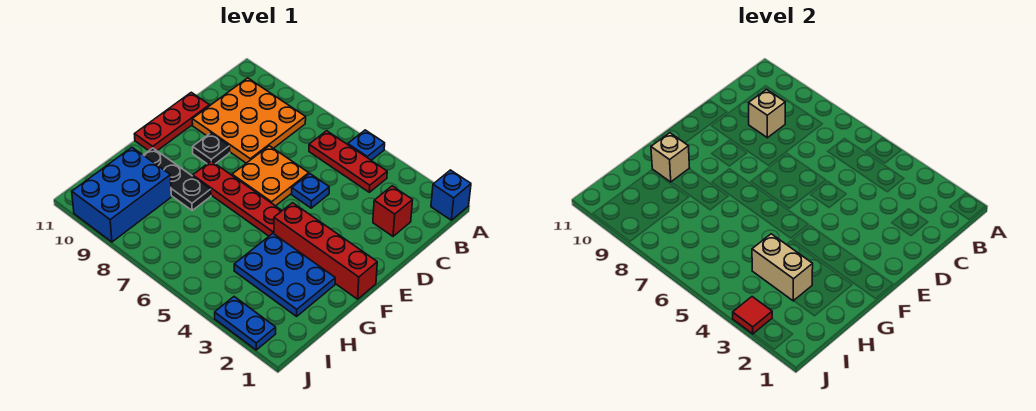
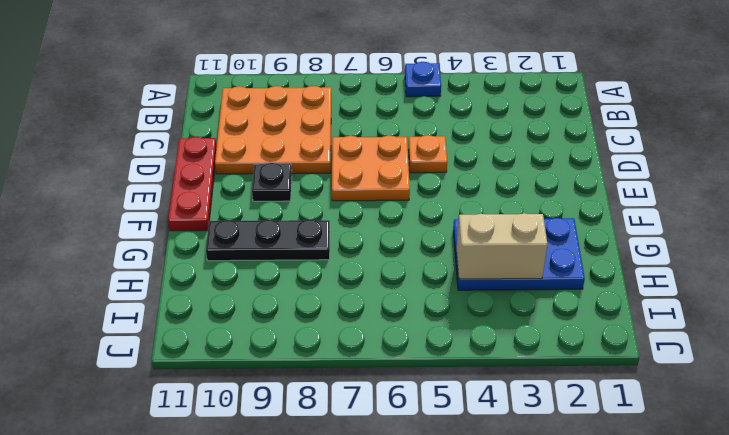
orange plate D5 level 1 -> blue plate D5 level 1
none -> blue brick A1 level 1
none -> red plate B4:B6 level 1
none -> red brick C2 level 1

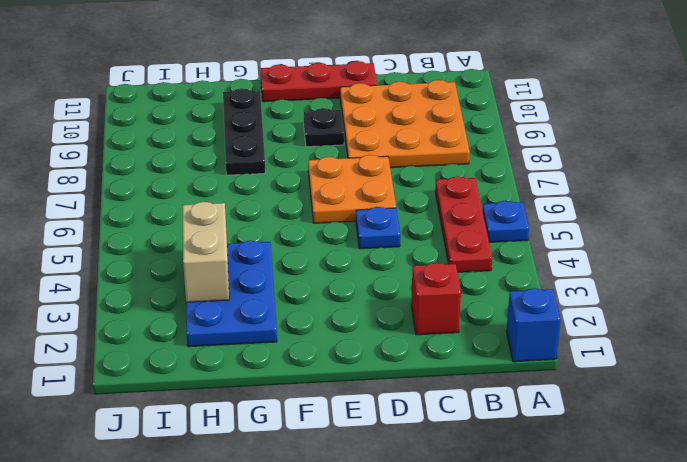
none -> red brick F1:F4 level 1
none -> red plate F5:F8 level 1
none -> blue brick H9:J10 level 1

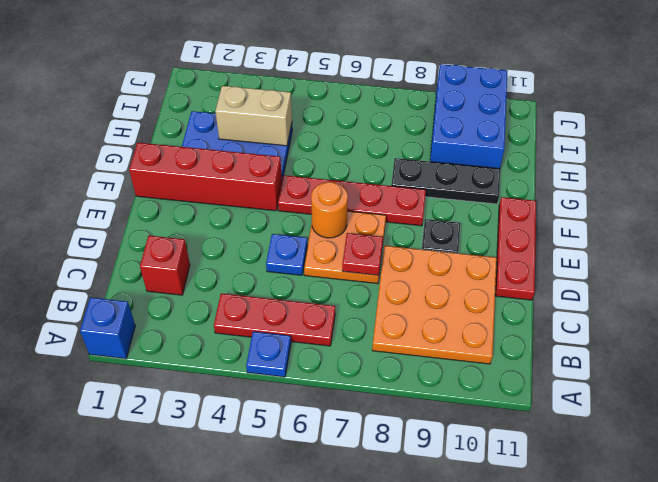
red plate D7 level 2 -> none
orange round brick E6 level 2 -> none
none -> blue plate J2:J3 level 1
none -> tan brick C9 level 2
none -> tan brick G10 level 2

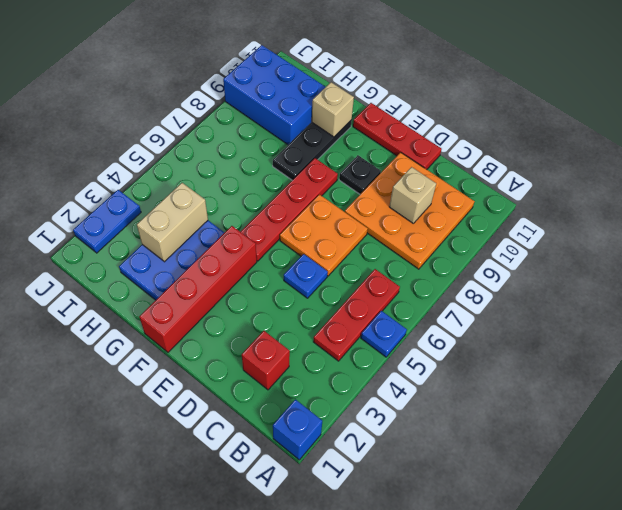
none -> red tile J3 level 2

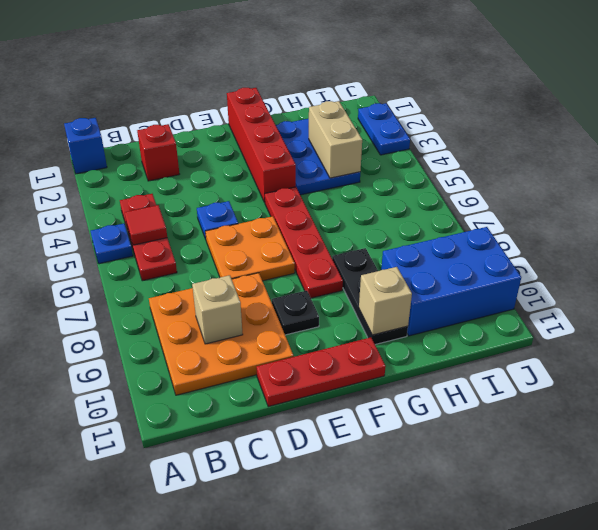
red tile B5 level 2 -> red tile J3 level 2

